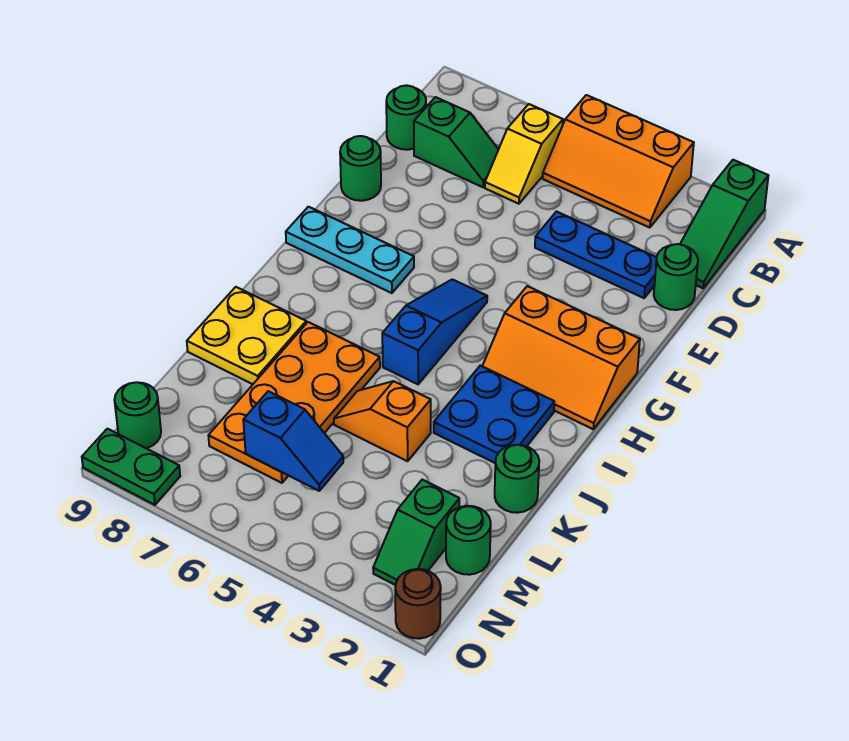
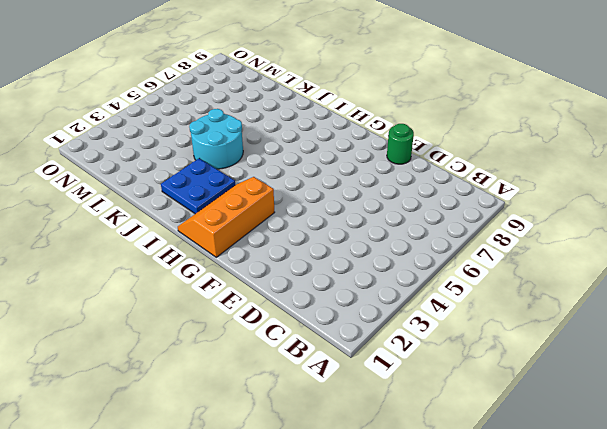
cyan round brick J4:K5 level 1 -> orange slope K4:K5 level 1 top 4
none -> green slope A1:C1 level 1 top A
none -> orange slope A3:B5 level 1 top A
none -> yellow slope B6:C6 level 1 top B

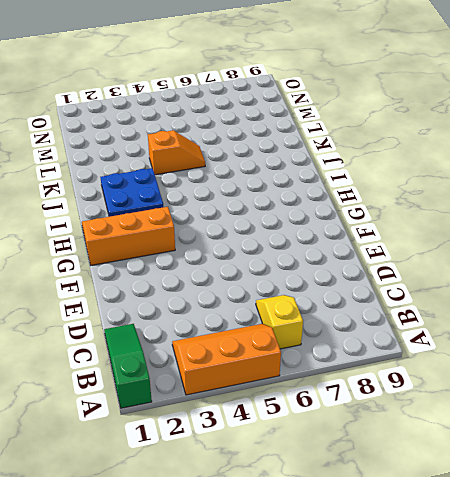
none -> green slope C7:C8 level 1 top 8
none -> green round brick C9 level 1
none -> green round brick D1 level 1

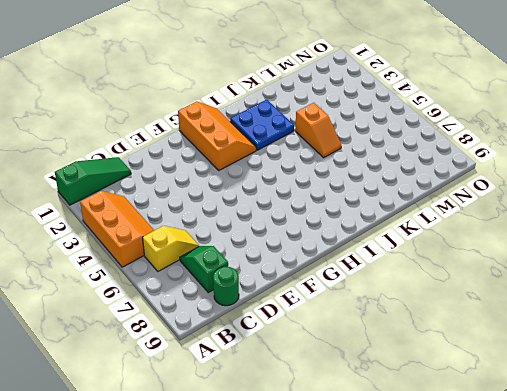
none -> green round brick D1 level 1
none -> blue plate D2:D4 level 1
none -> green round brick E9 level 1

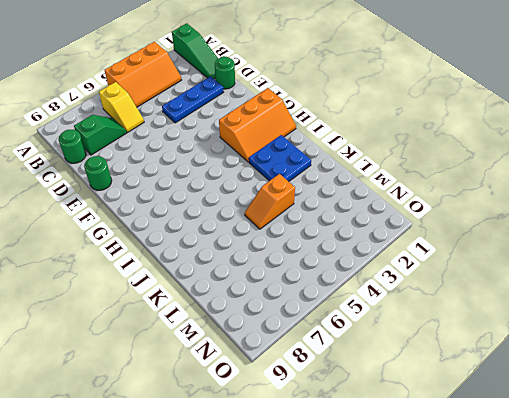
none -> blue slope G5:I5 level 1 top I
none -> cyan plate G7:G9 level 1
none -> orange plate J6:M7 level 1

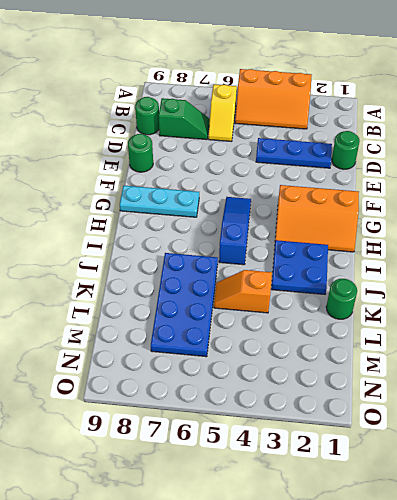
blue plate J6:M7 level 1 -> orange plate J6:M7 level 1
none -> green slope A1:C1 level 1 top A
none -> yellow plate J8:K9 level 1
none -> green round brick M1 level 1

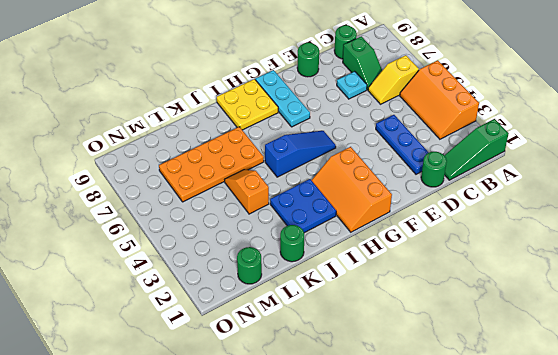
cyan plate D7 level 1 -> none
yellow plate H8:I9 level 1 -> yellow plate J8:K9 level 1
none -> green slope M2:N2 level 1 top M
none -> green round brick N9 level 1
none -> brown round brick O1 level 1

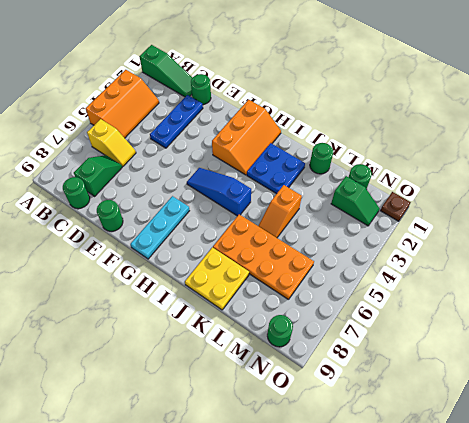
brown plate O1 level 1 -> brown round brick O1 level 1
none -> green plate O8:O9 level 1
none -> blue slope M5:M6 level 2 top 6

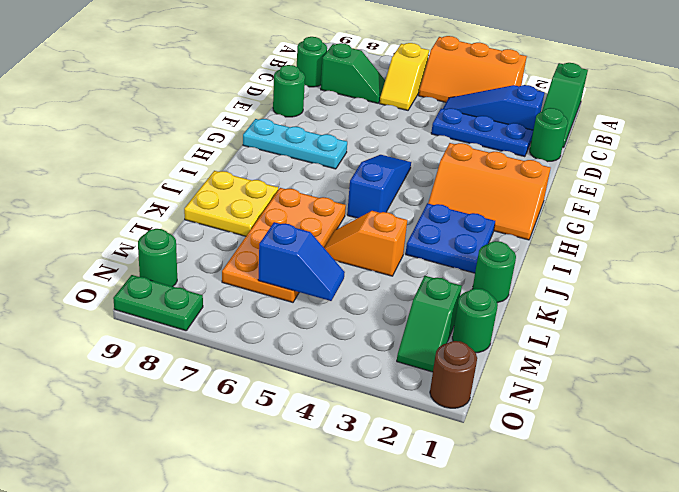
blue slope C2:C4 level 1 top 2 -> none

